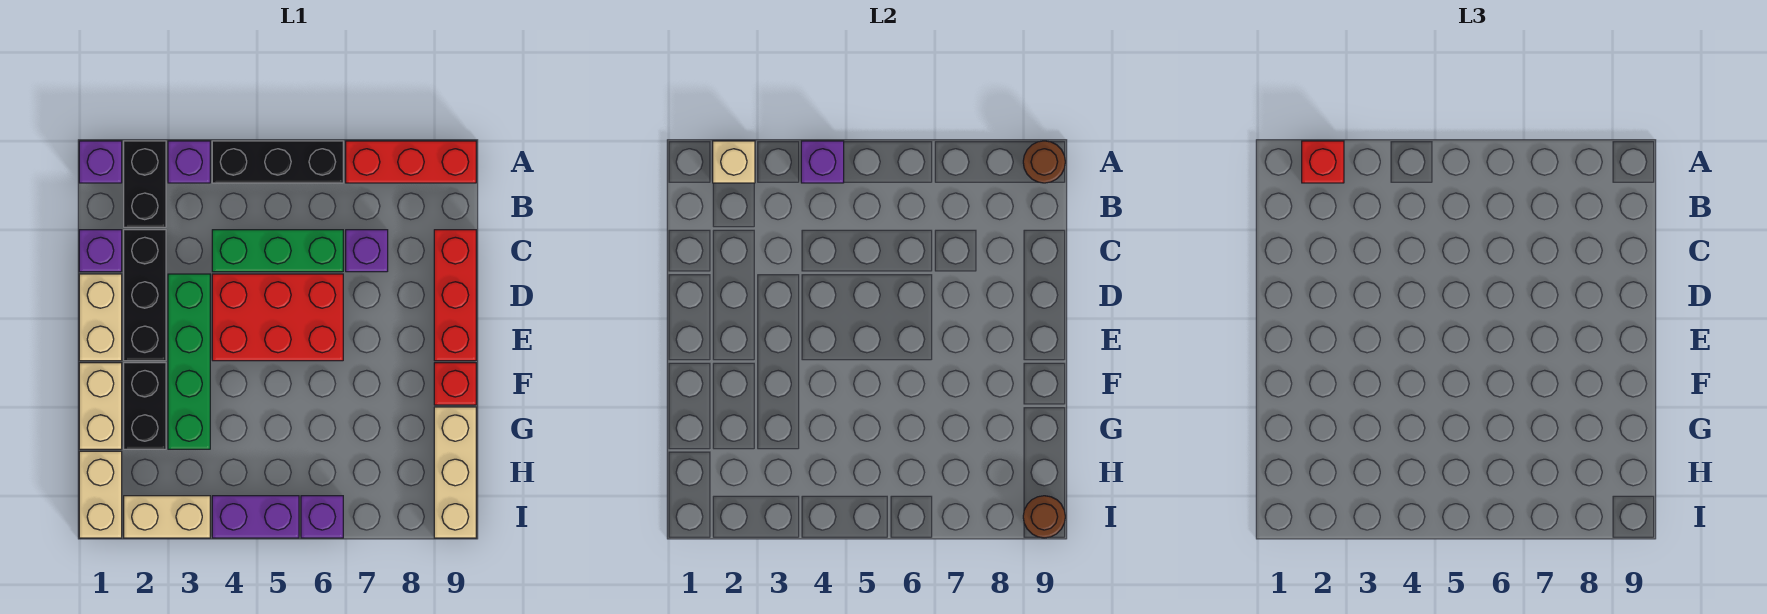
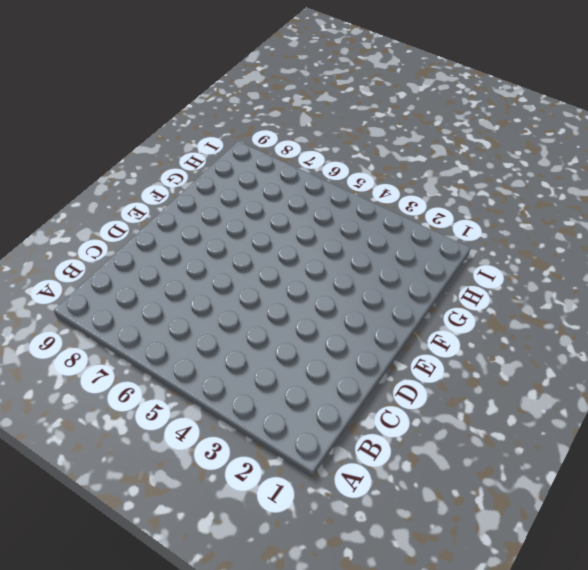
none -> purple brick A1 level 1
none -> black brick A2:B2 level 1
none -> purple brick A3 level 1

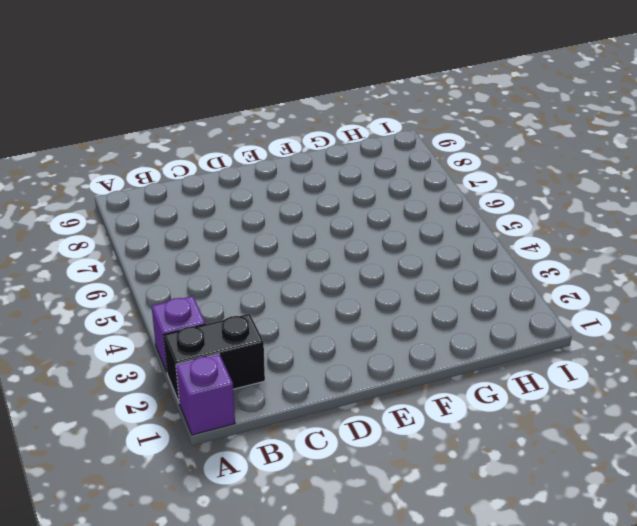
none -> black brick A4:A6 level 1
none -> red brick A7:A9 level 1
none -> purple brick C1 level 1

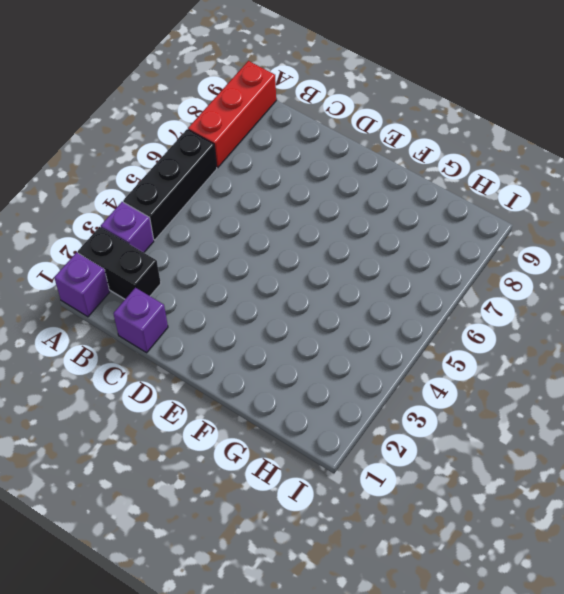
none -> black brick C2:E2 level 1
none -> green brick C4:C6 level 1
none -> purple brick C7 level 1

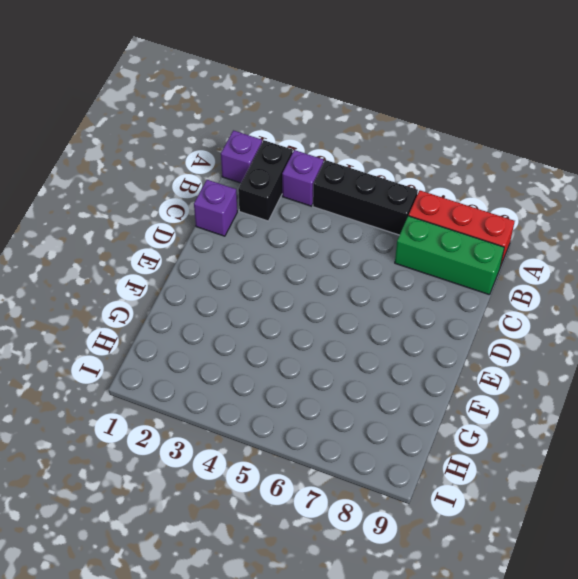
green brick B7:B9 level 1 -> green brick C4:C6 level 1
none -> black brick C2:E2 level 1
none -> purple brick C7 level 1
none -> red brick C9:E9 level 1

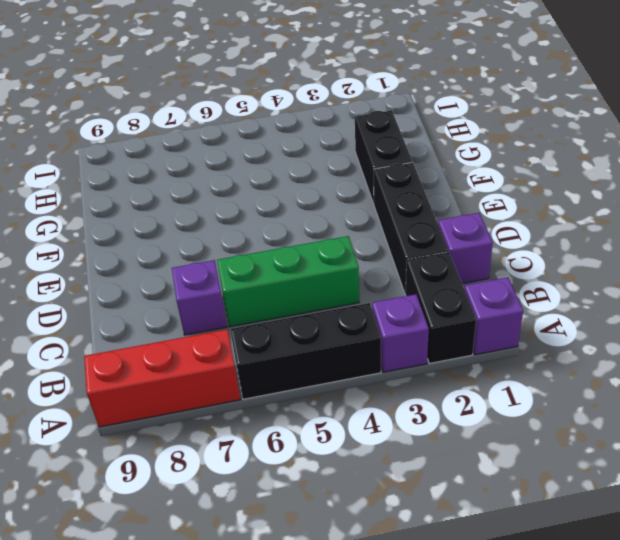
none -> red brick C9:E9 level 1
none -> tan brick D1:E1 level 1
none -> green brick D3:G3 level 1

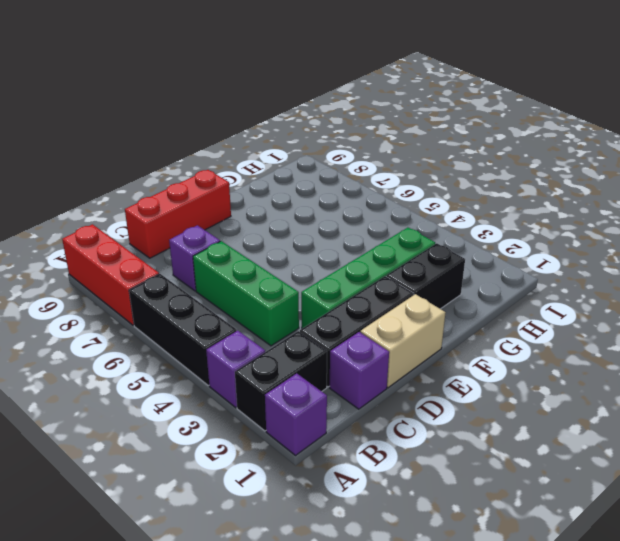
none -> red brick D4:E6 level 1
none -> tan brick F1:G1 level 1
none -> red brick F9 level 1

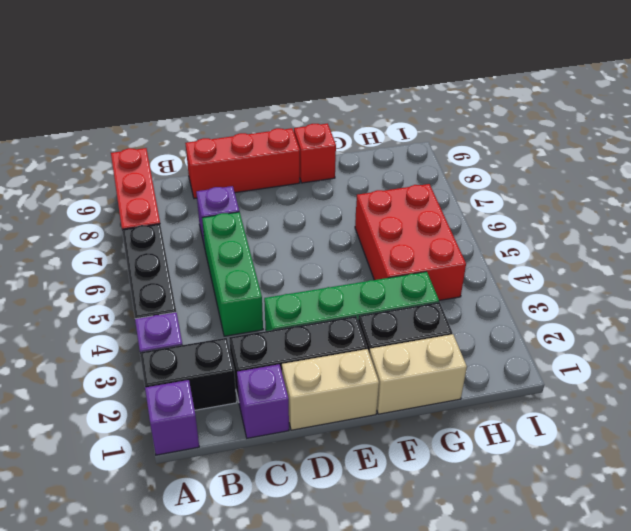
red brick G4:H6 level 1 -> red brick D4:E6 level 1
none -> tan brick G9:I9 level 1
none -> tan brick H1:I1 level 1
none -> tan brick I2:I3 level 1

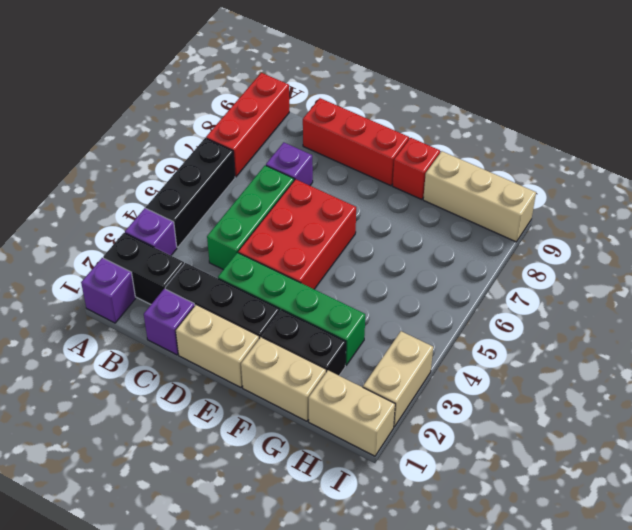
none -> purple brick I4:I5 level 1
none -> purple brick I6 level 1
none -> tan brick A2 level 2

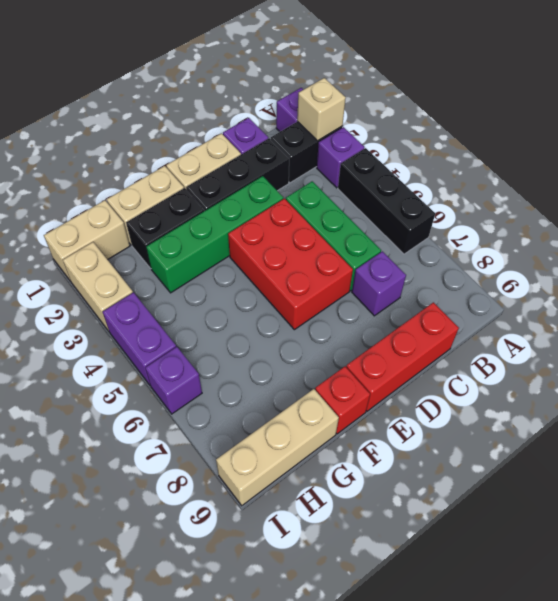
none -> red brick A7:A9 level 1
none -> purple brick A4 level 2
none -> brown round brick A9 level 2

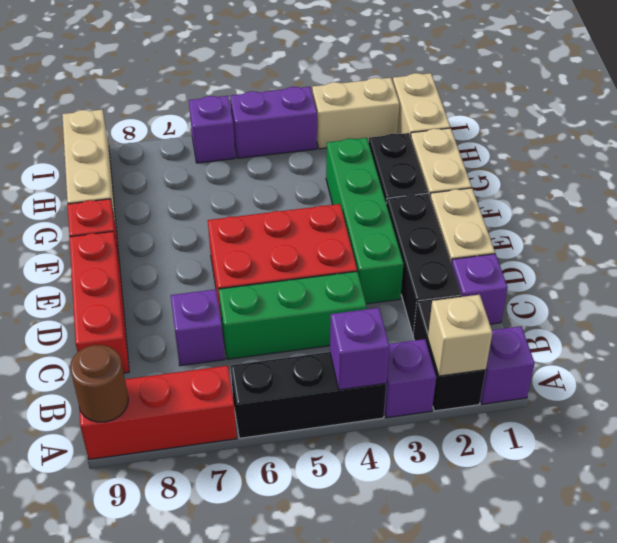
none -> brown round brick I9 level 2
none -> red brick A2 level 3

